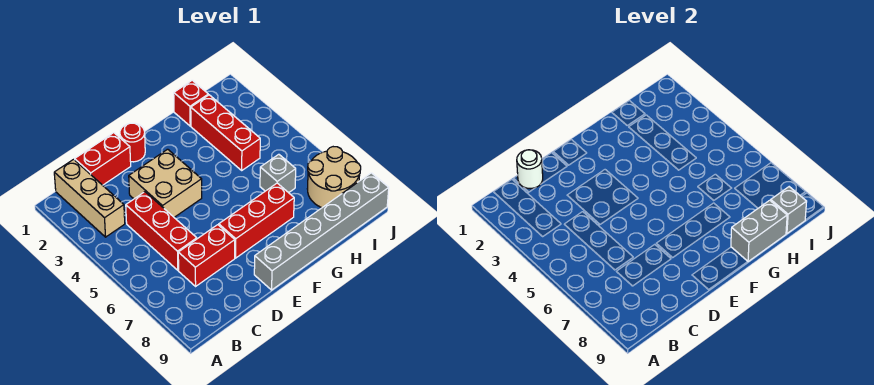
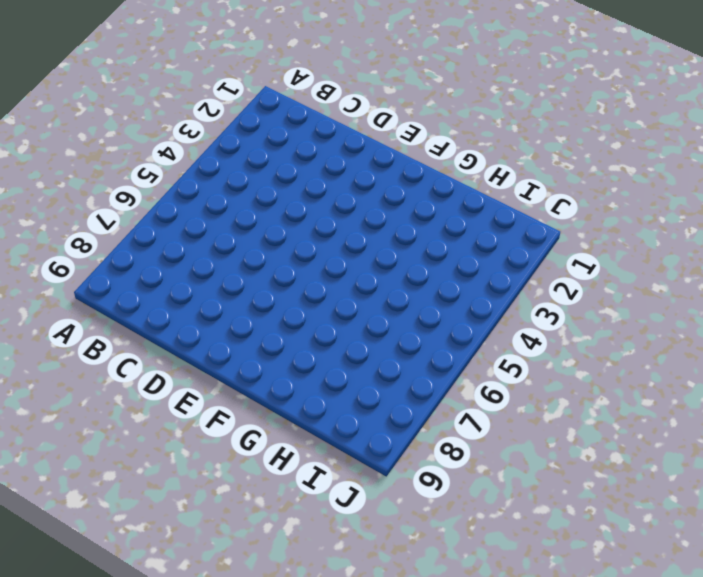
none -> tan brick B1:B3 level 1
none -> red brick C1:D1 level 1
none -> red brick C4:C6 level 1

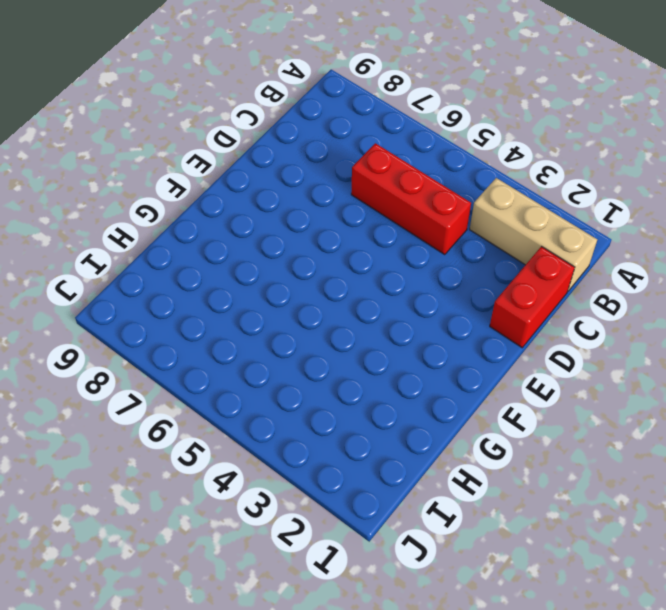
none -> red brick C7:D7 level 1
none -> tan brick D3:E4 level 1
none -> red round brick E1 level 1

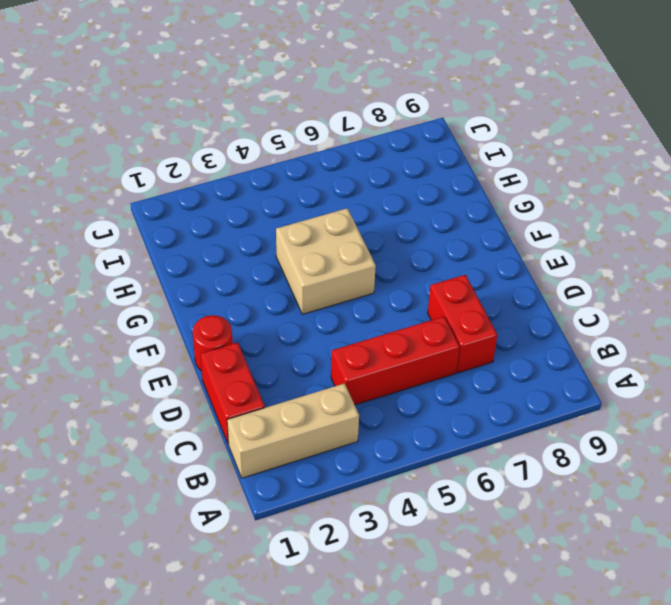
tan brick F4:G5 level 1 -> tan brick D3:E4 level 1
none -> red brick E7:G7 level 1
none -> grey brick E9:J9 level 1
none -> red brick H1 level 1

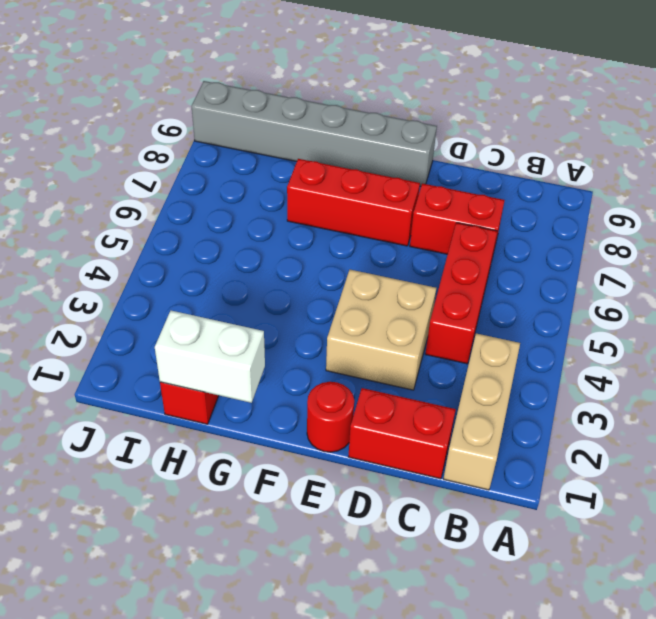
white brick G1:H1 level 2 -> none
none -> red brick H2:H4 level 1
none -> grey brick H6 level 1
none -> tan round brick I7:J8 level 1

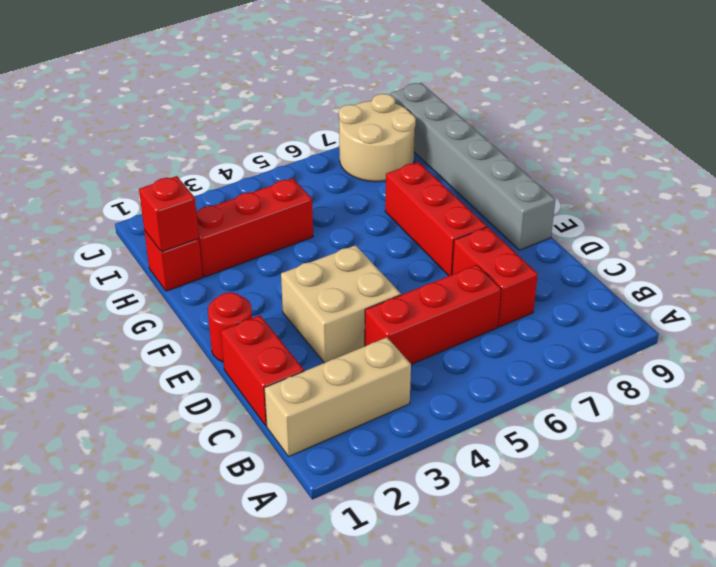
red brick H1 level 2 -> none
none -> grey brick H6 level 1
none -> white round brick C1 level 2
none -> grey brick G9:H9 level 2

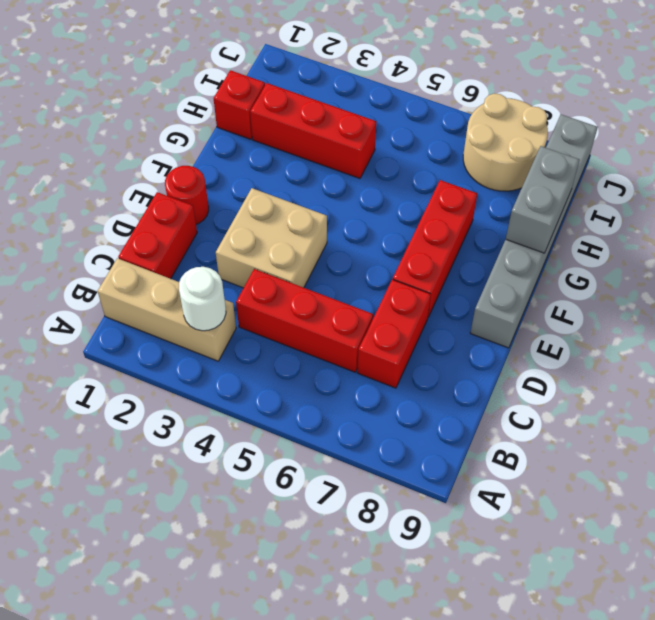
white round brick B3 level 2 -> white round brick C1 level 2
none -> grey brick H6 level 1
none -> grey brick I9 level 2

